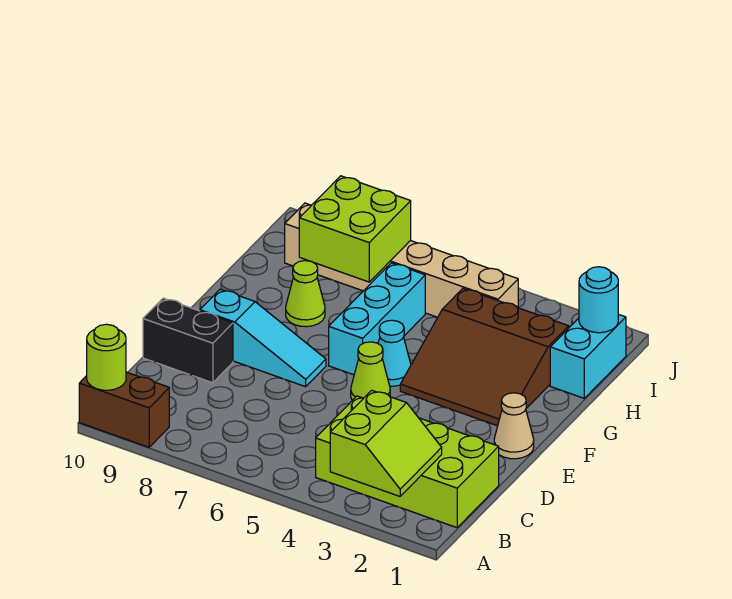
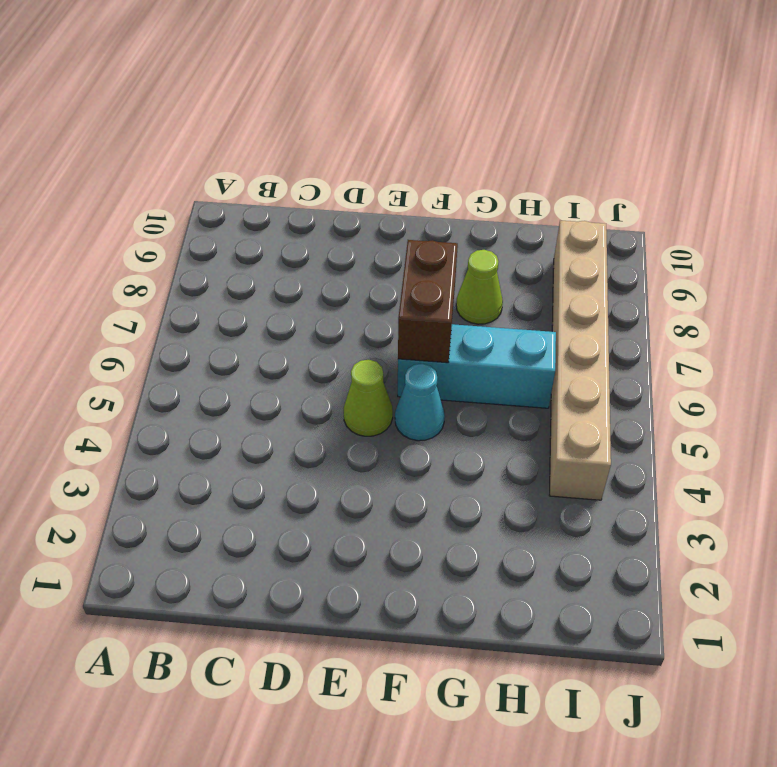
brown brick F6:F7 level 2 -> brown brick A9:A10 level 1
none -> lime brick B1:C4 level 1
none -> black brick D9:D10 level 1
none -> tan cone E1 level 1

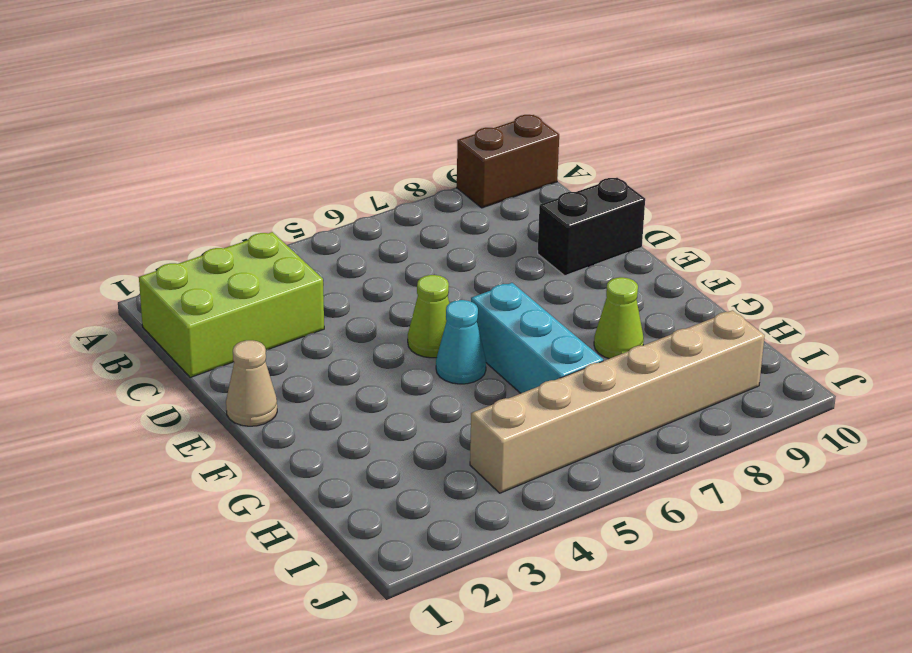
lime brick B1:C3 level 1 -> lime brick B1:C4 level 1
none -> cyan slope E7:E9 level 1 top 9
none -> brown slope F2:H4 level 1 top H
none -> cyan brick H1:I1 level 1

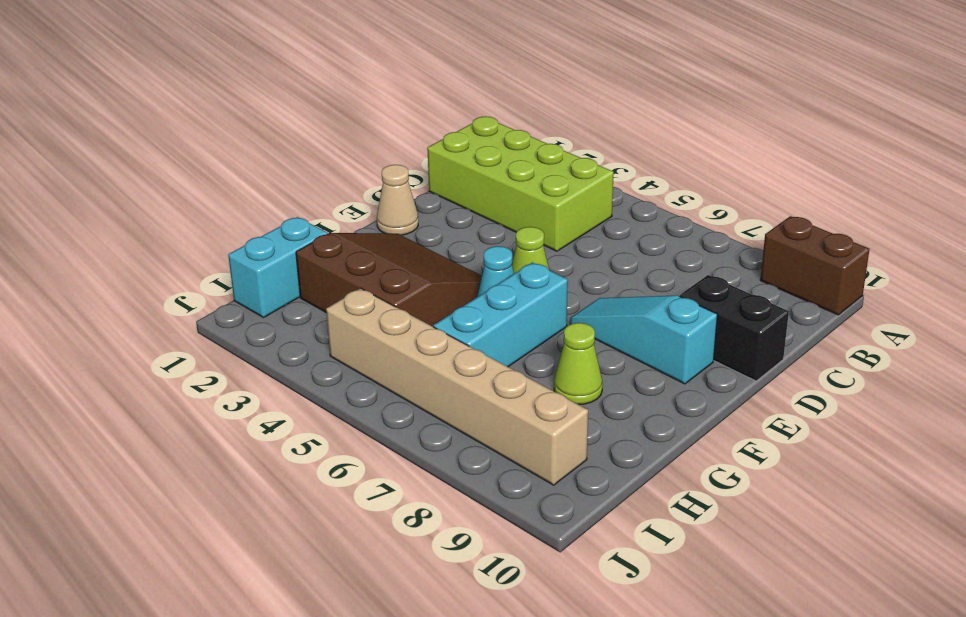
none -> lime slope A2:B3 level 2 top 3
none -> lime round brick A10 level 2
none -> lime brick H7:I8 level 2

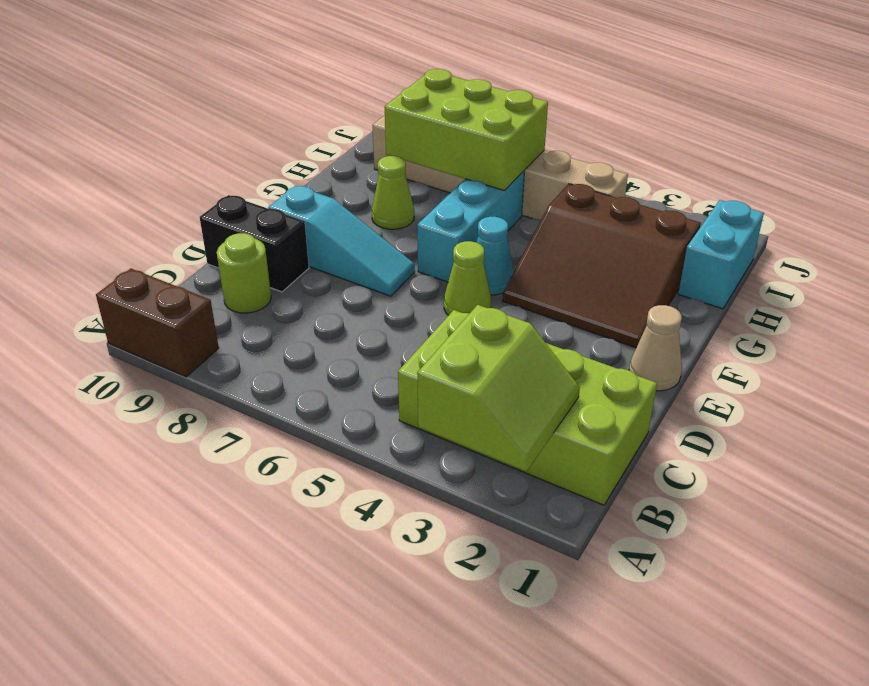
lime round brick C9 level 1 -> lime round brick A10 level 2
lime brick H6:I8 level 2 -> lime brick H7:I8 level 2
none -> cyan round brick I1 level 2

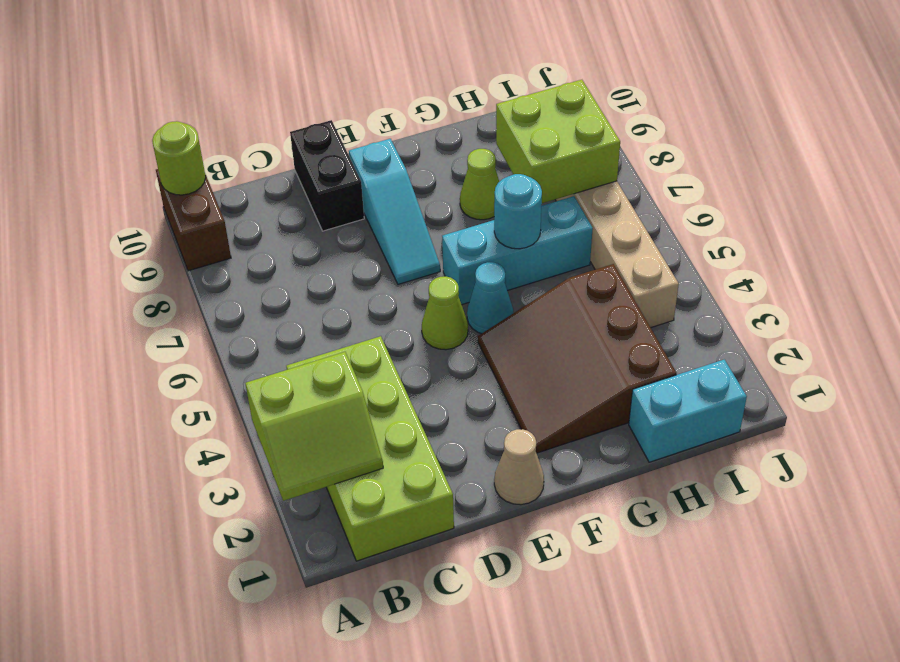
cyan round brick G6 level 2 -> cyan round brick I1 level 2

